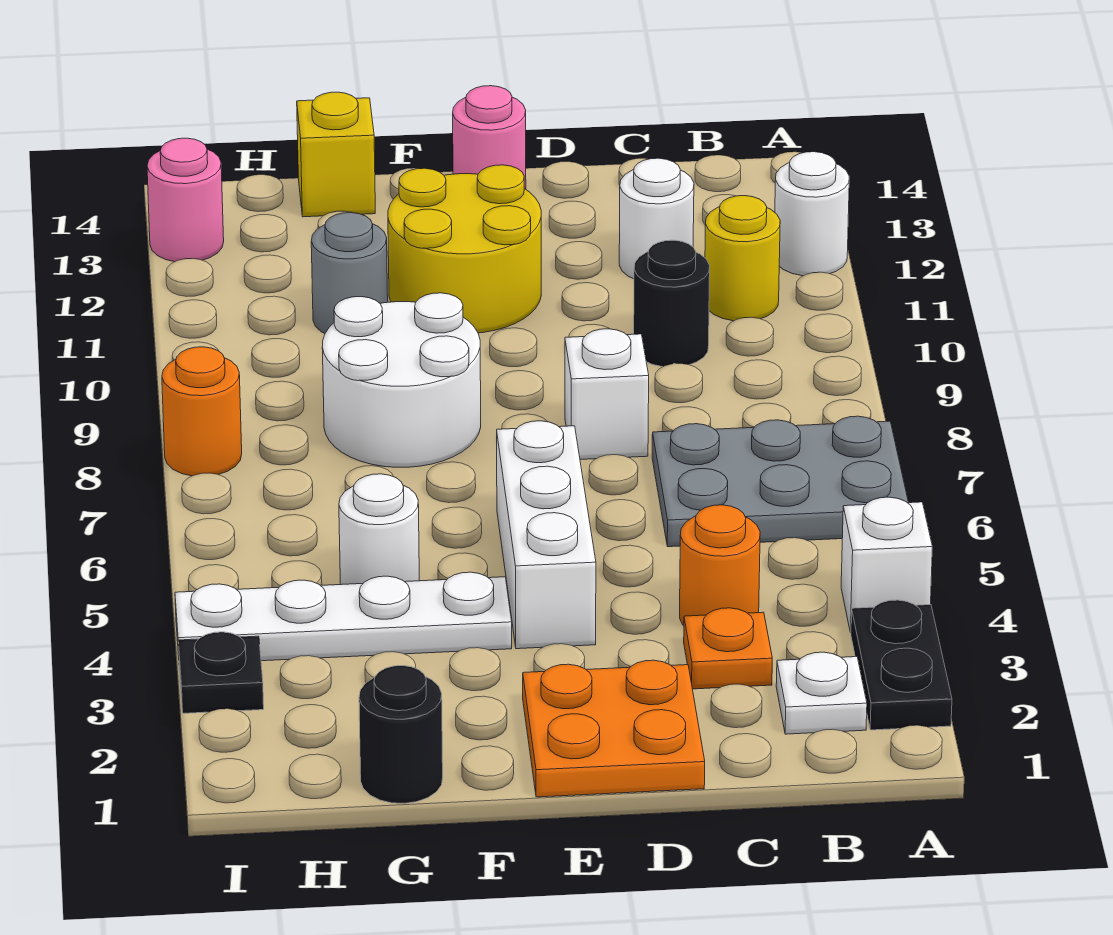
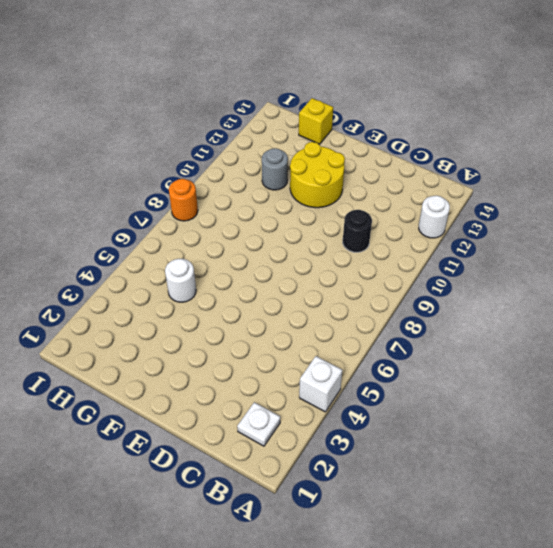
none -> black plate A2:A3 level 1
none -> grey plate A6:C7 level 1
none -> yellow round brick B11 level 1

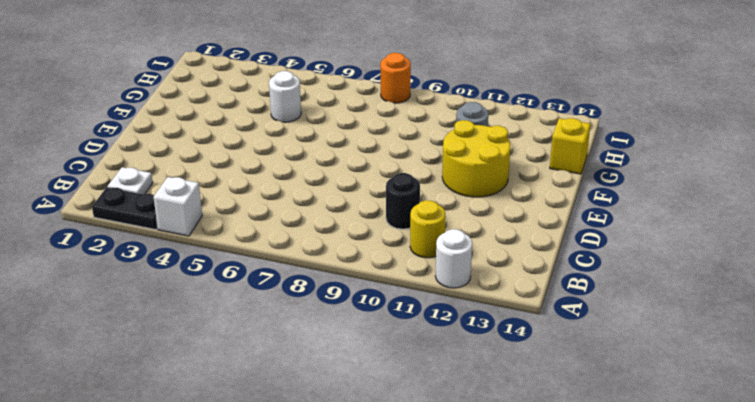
none -> grey plate A6:C7 level 1
none -> orange plate C3 level 1
none -> orange round brick C4 level 1

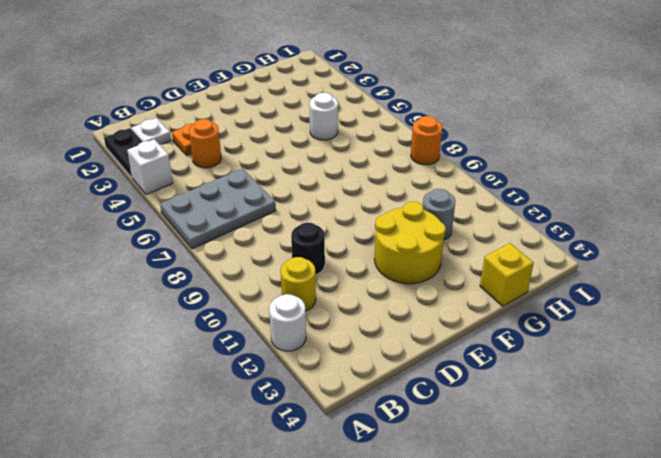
none -> white round brick C12 level 1
none -> orange plate D1:E2 level 1
none -> white brick D8 level 1

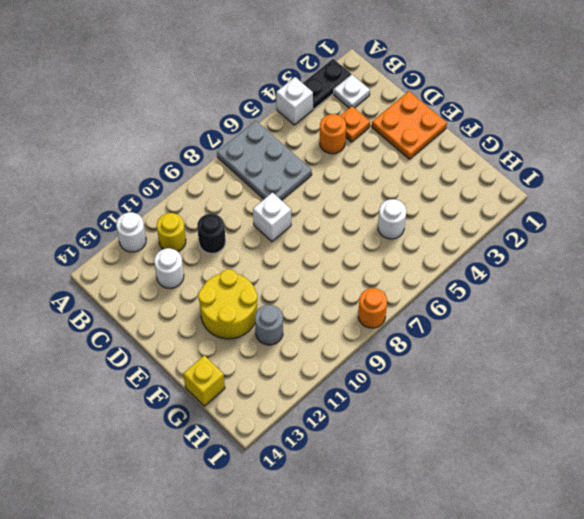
none -> white brick E4:E6 level 1
none -> pink round brick E14 level 1
none -> white plate F4:I4 level 1

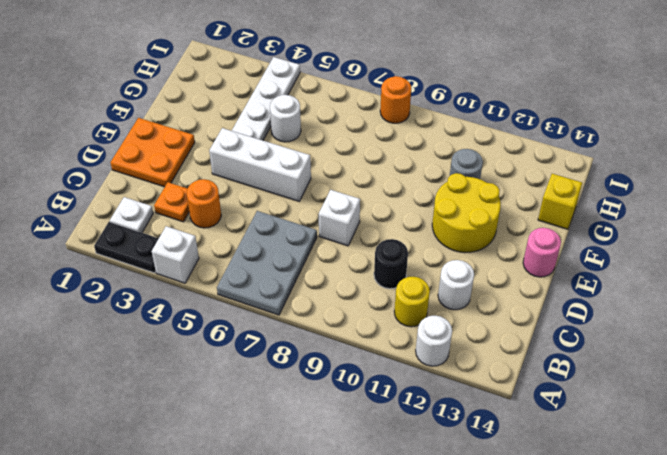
none -> white round brick F8:G9 level 1
none -> black round brick G1 level 1
none -> black plate I3 level 1

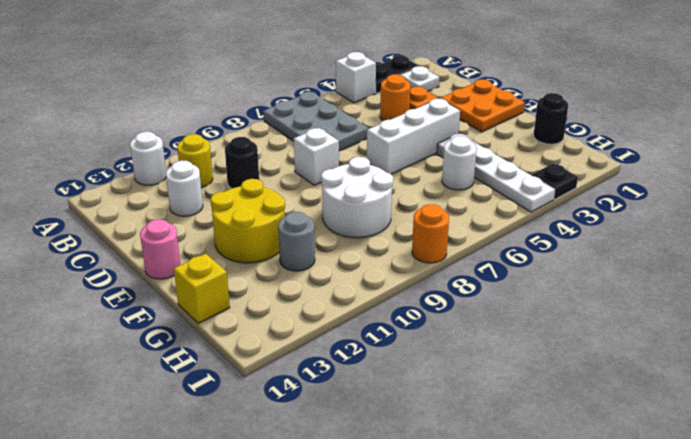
none -> pink round brick I13 level 1

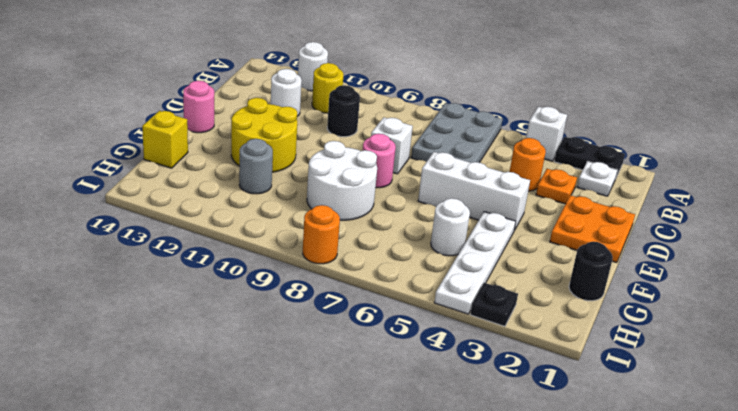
pink round brick E8 level 1 -> pink round brick I13 level 1

